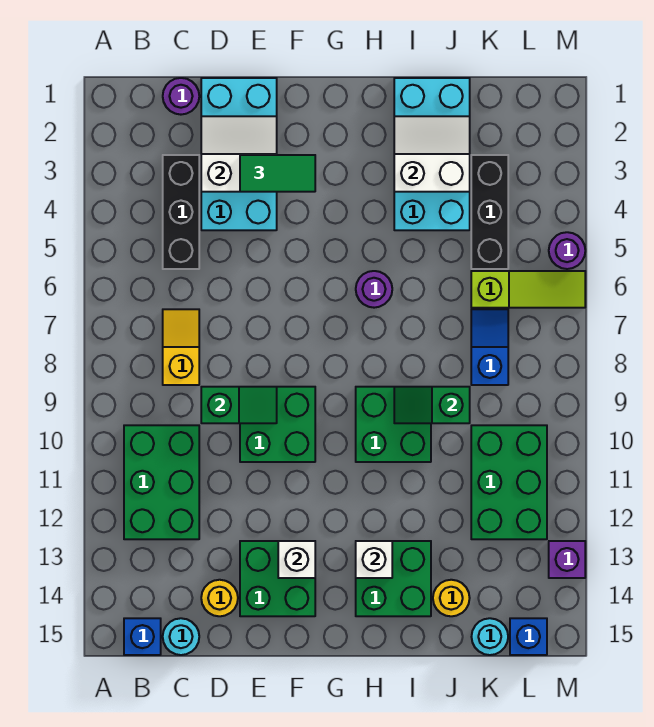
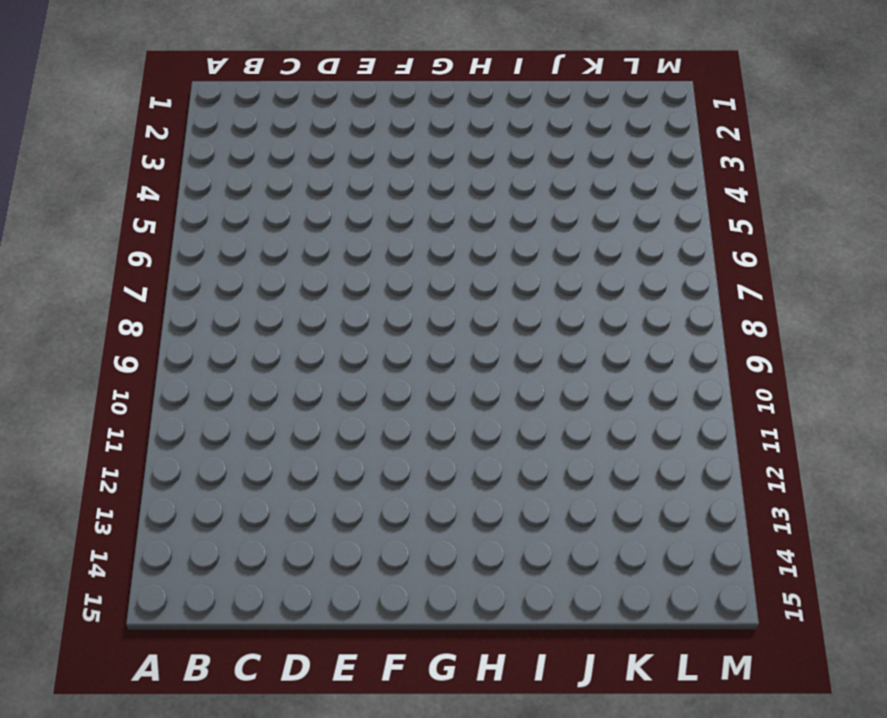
none -> green brick B10:C12 level 1
none -> blue brick B15 level 1
none -> purple round brick C1 level 1
none -> black brick C3:C5 level 1

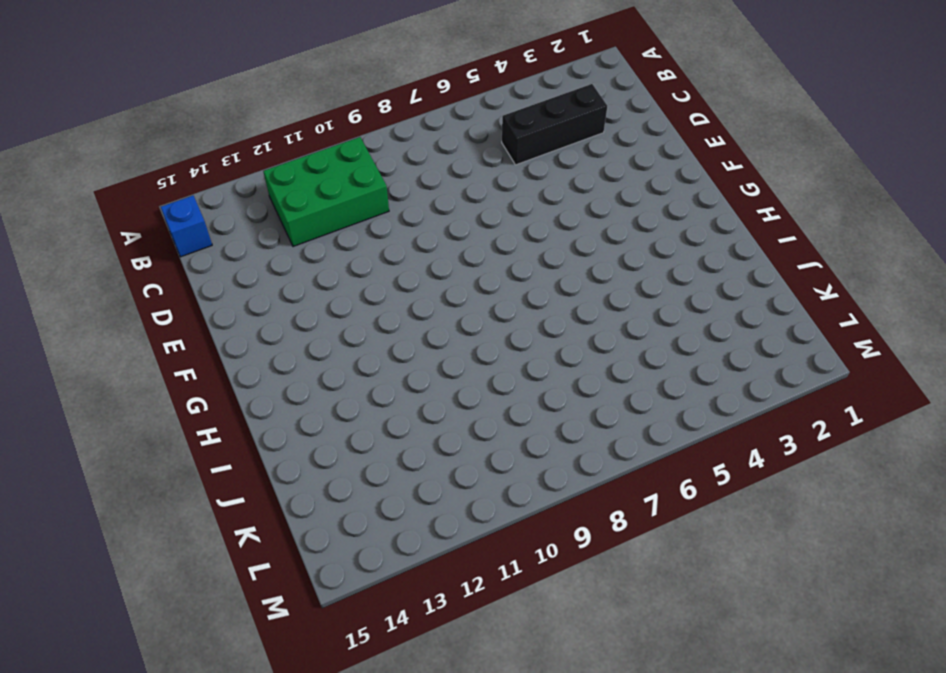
none -> purple round brick C1 level 1
none -> yellow slope C7:C8 level 1 top 8
none -> cyan round brick C15 level 1
none -> cyan brick D1:E4 level 1

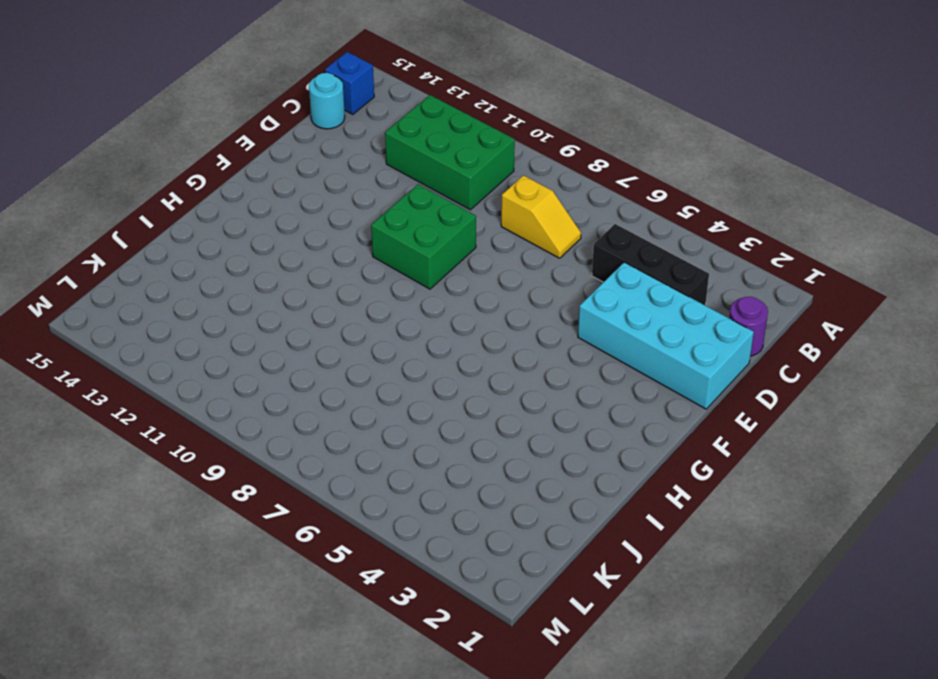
none -> yellow round brick D14 level 1
none -> green brick E13:F14 level 1
none -> purple round brick H6 level 1
none -> green brick H9:I10 level 1

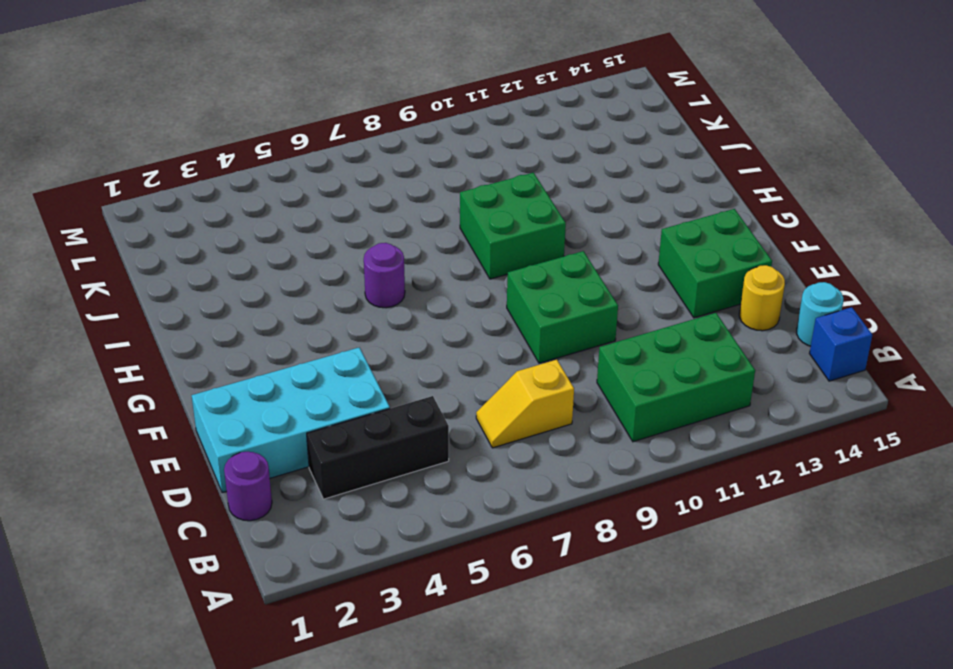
none -> green brick H13:I14 level 1
none -> cyan brick I1:J4 level 1
none -> yellow round brick J14 level 1
none -> black brick K3:K5 level 1

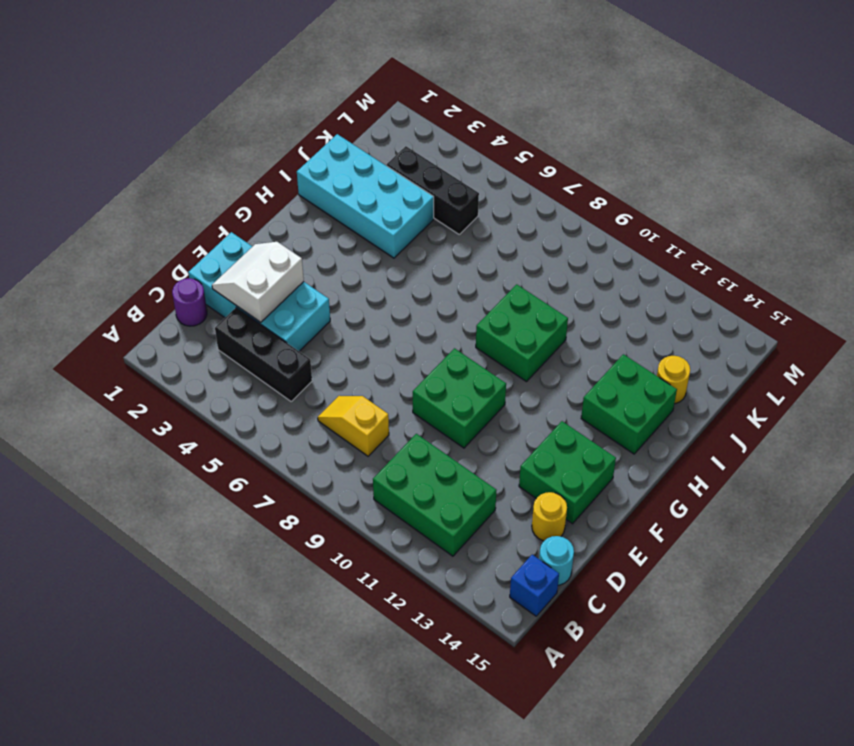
none -> purple round brick H6 level 1
none -> lime slope K6:M6 level 1 top K
none -> blue slope K7:K8 level 1 top 8
none -> green brick K10:L12 level 1

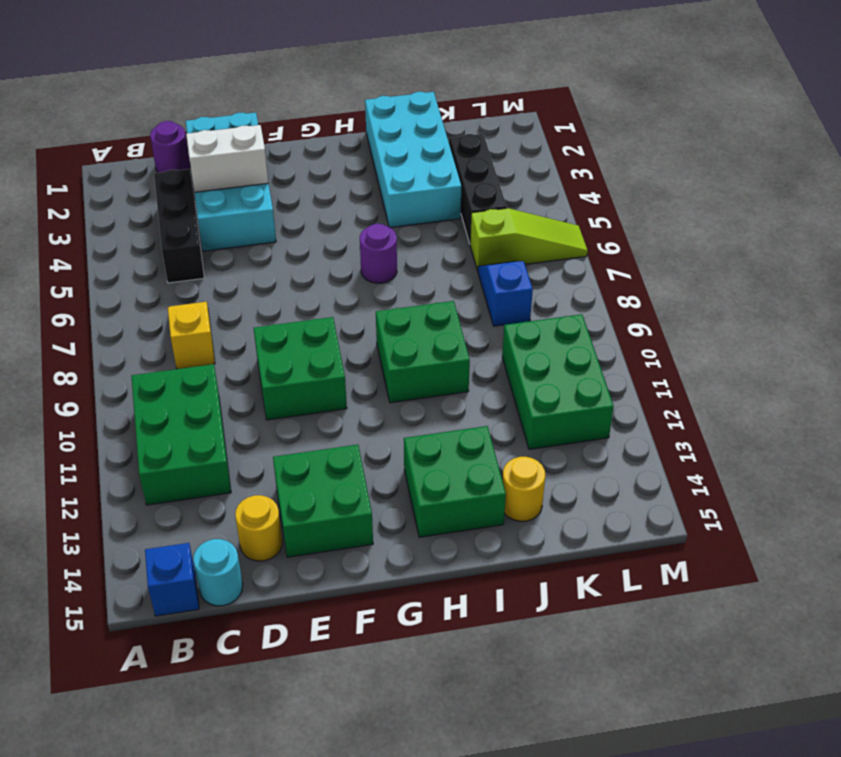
none -> cyan round brick K15 level 1
none -> blue brick L15 level 1
none -> purple round brick M5 level 1
none -> purple brick M13 level 1

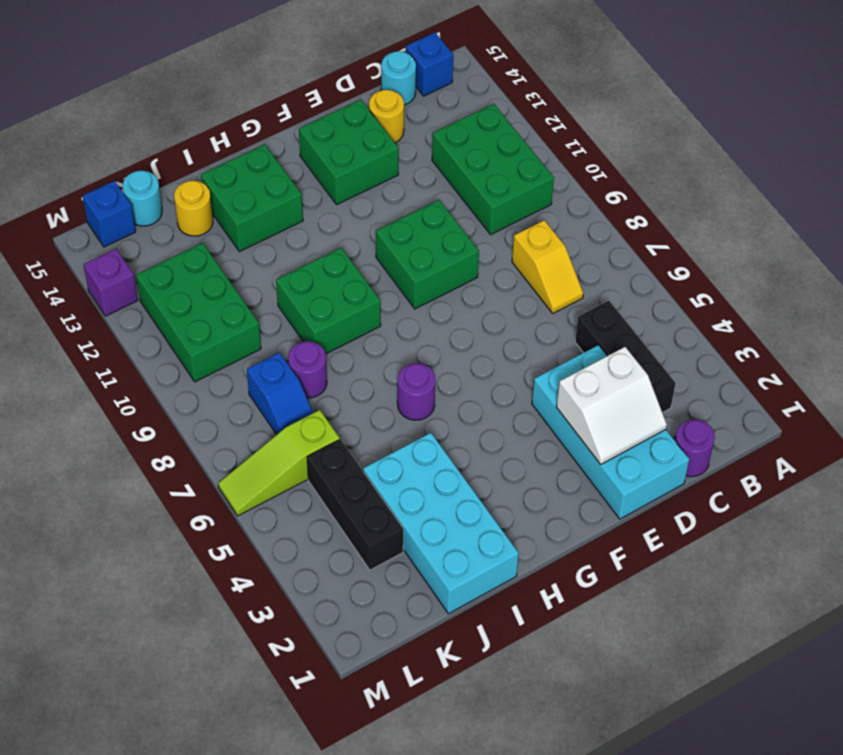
purple round brick J8 level 1 -> purple round brick M5 level 1
none -> green slope D9:E9 level 2 top D
none -> white brick F13 level 2
none -> white brick H13 level 2
none -> white slope I2:J3 level 2 top 3

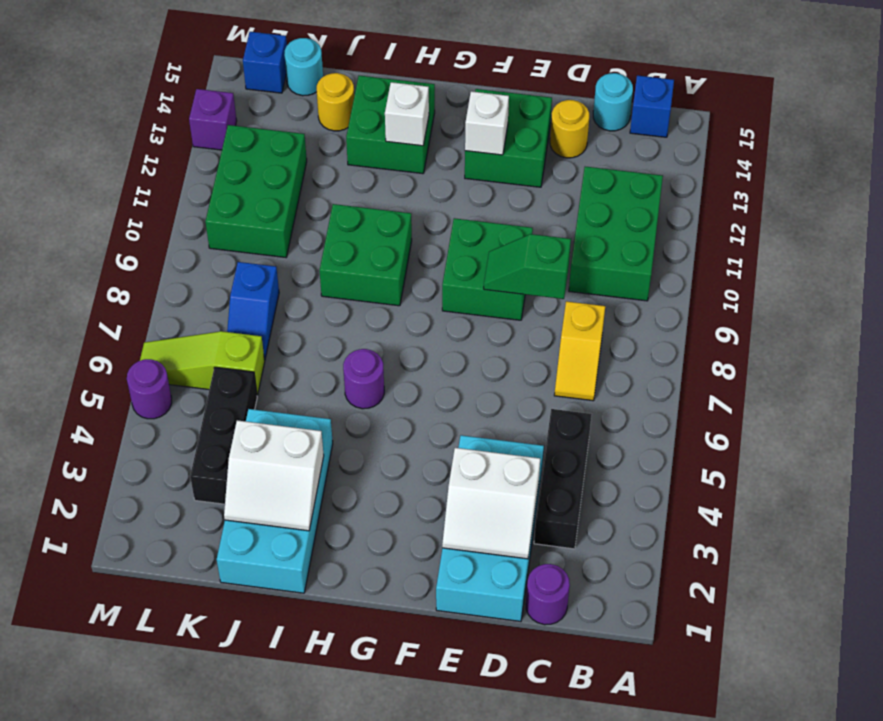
none -> green slope I9:J9 level 2 top J
none -> green tile E3:F3 level 3

